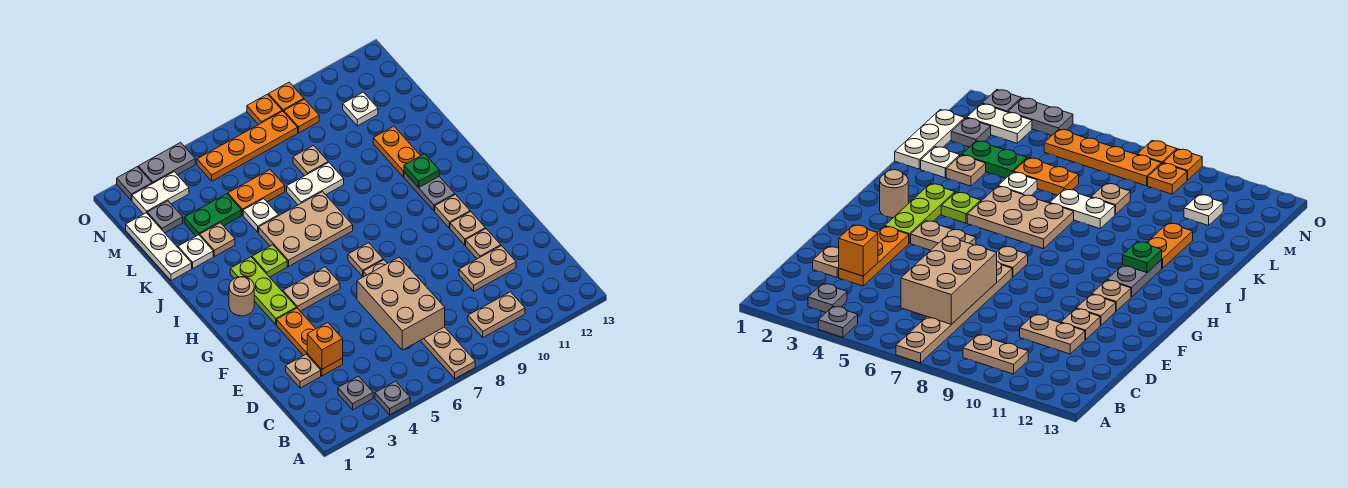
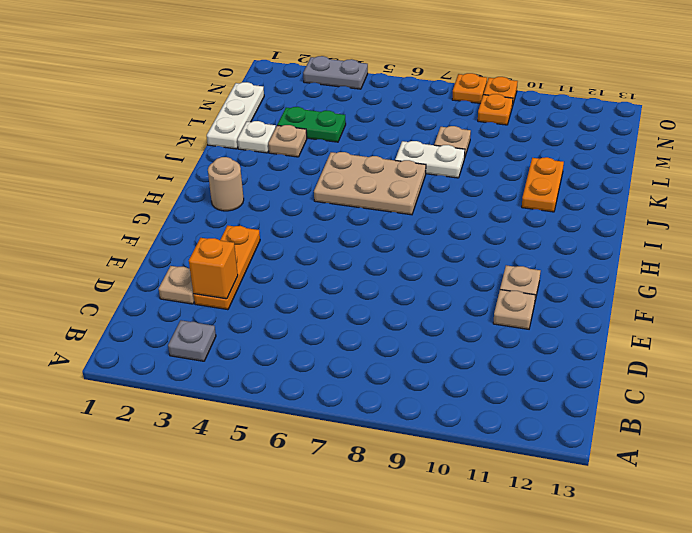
none -> grey plate A4 level 1
none -> tan plate A7:F7 level 1
none -> tan plate B9:B10 level 1
none -> tan plate D10:D11 level 1

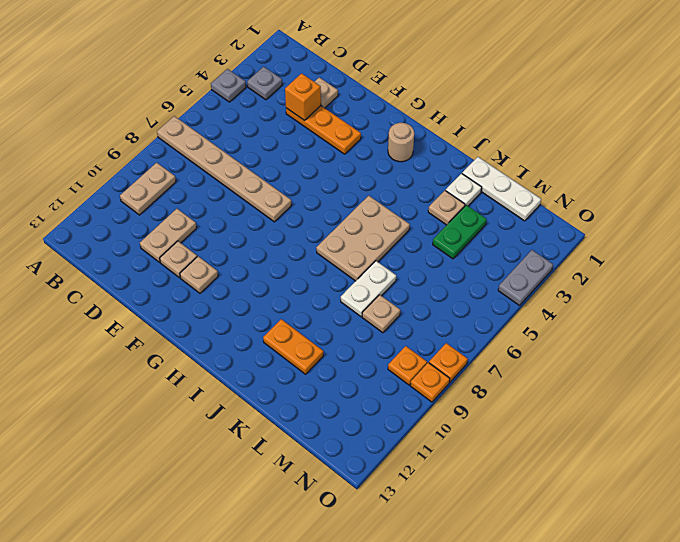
none -> lime plate G3:I3 level 1
none -> tan plate G4:G5 level 1
none -> tan plate G7 level 1
none -> tan plate G11 level 1

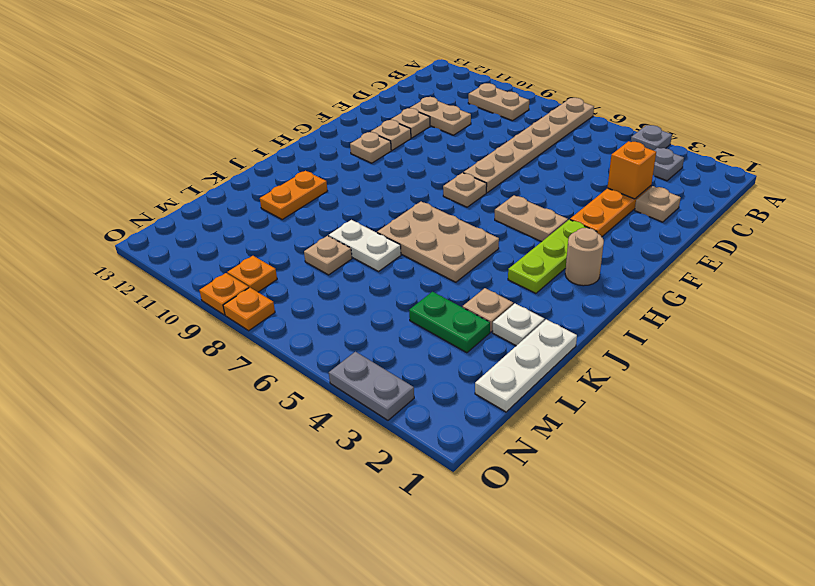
none -> grey plate H11:I11 level 1
none -> lime plate I4 level 1
none -> white plate K5 level 1
none -> orange plate L5:L6 level 1

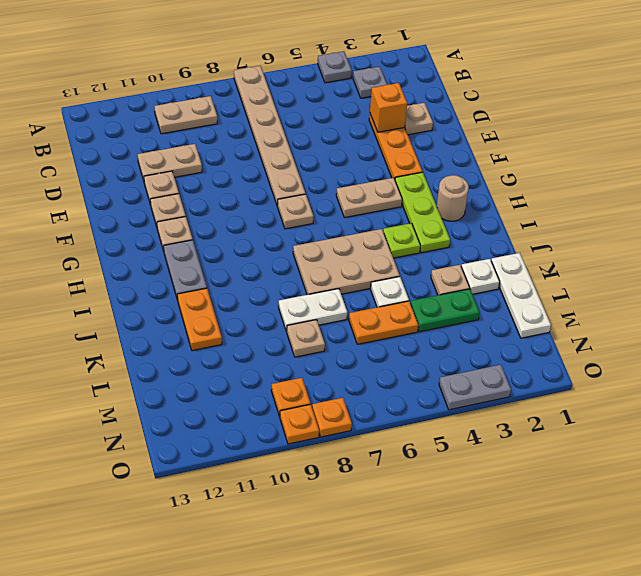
none -> grey plate M2 level 1
none -> white plate M11 level 1
none -> white plate N2:N3 level 1
none -> orange plate N5:N8 level 1

